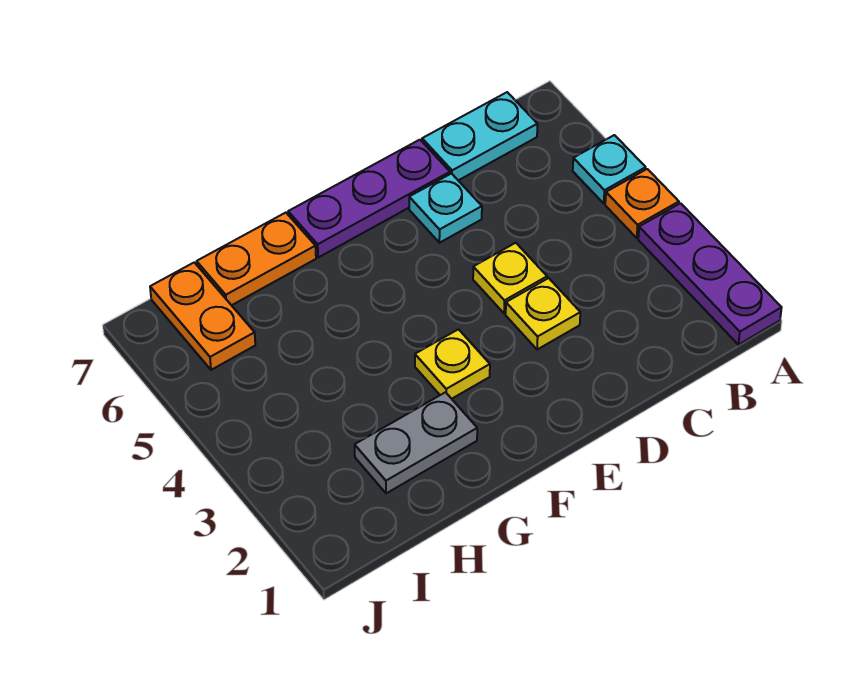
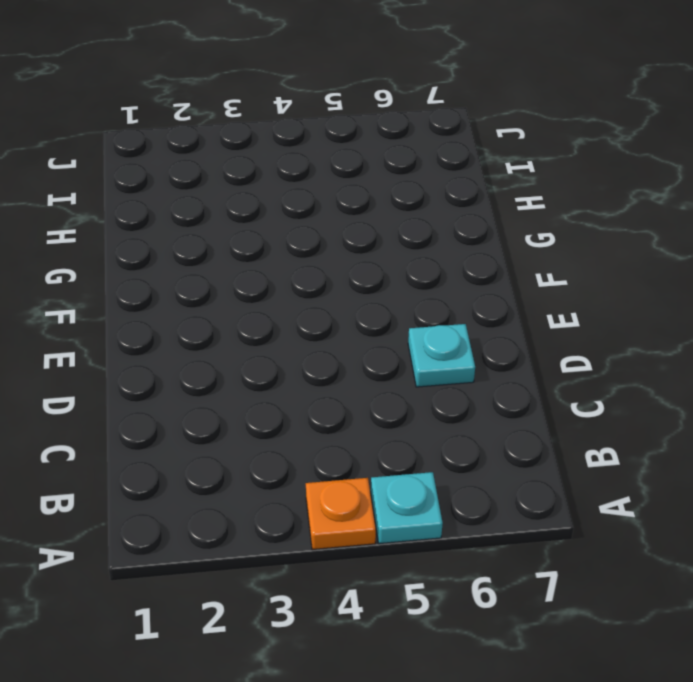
none -> purple plate A1:A3 level 1
none -> cyan plate B7:C7 level 1
none -> yellow plate D3 level 1

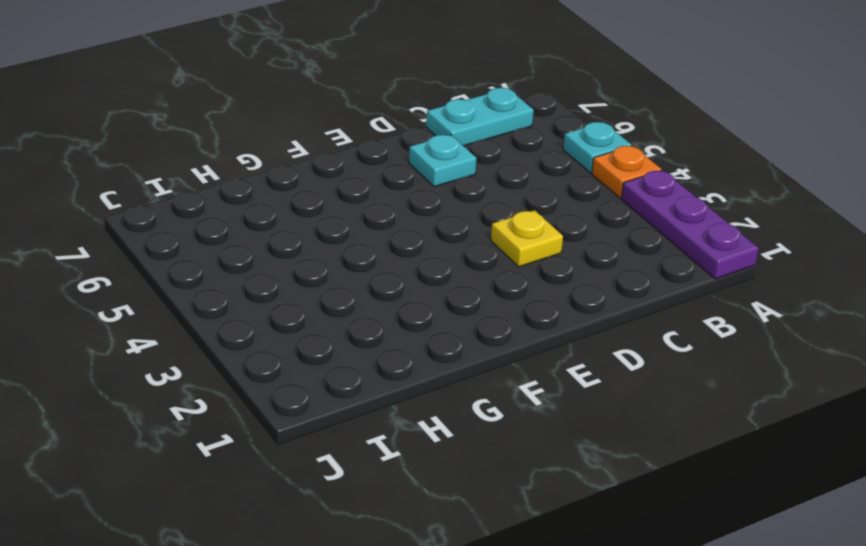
none -> yellow plate D4 level 1
none -> purple plate D7:F7 level 1
none -> yellow plate F3 level 1

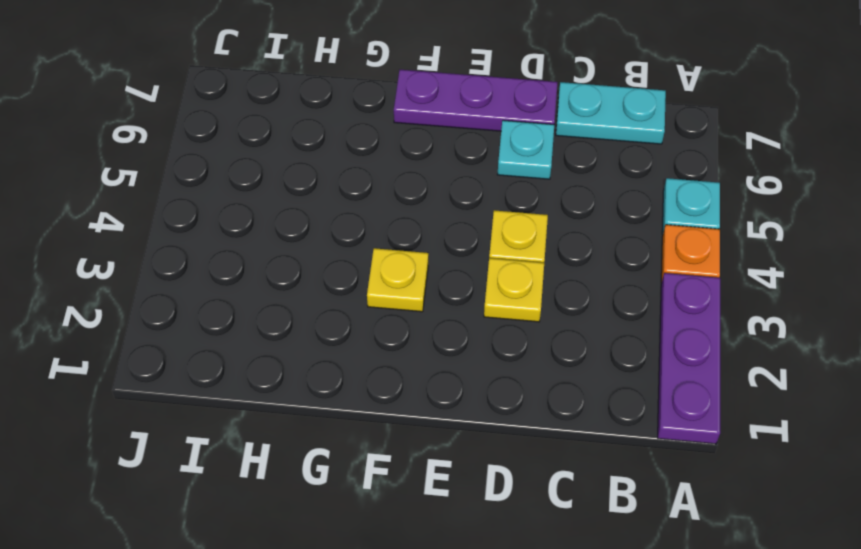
none -> grey plate G2:H2 level 1
none -> orange plate G7:H7 level 1
none -> orange plate I6:I7 level 1

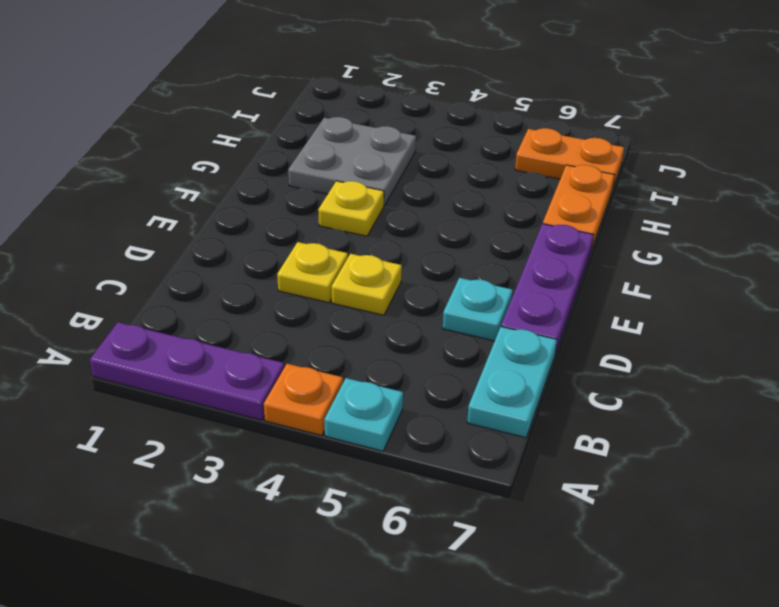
grey plate G2:H3 level 1 -> grey plate G2:H2 level 1

